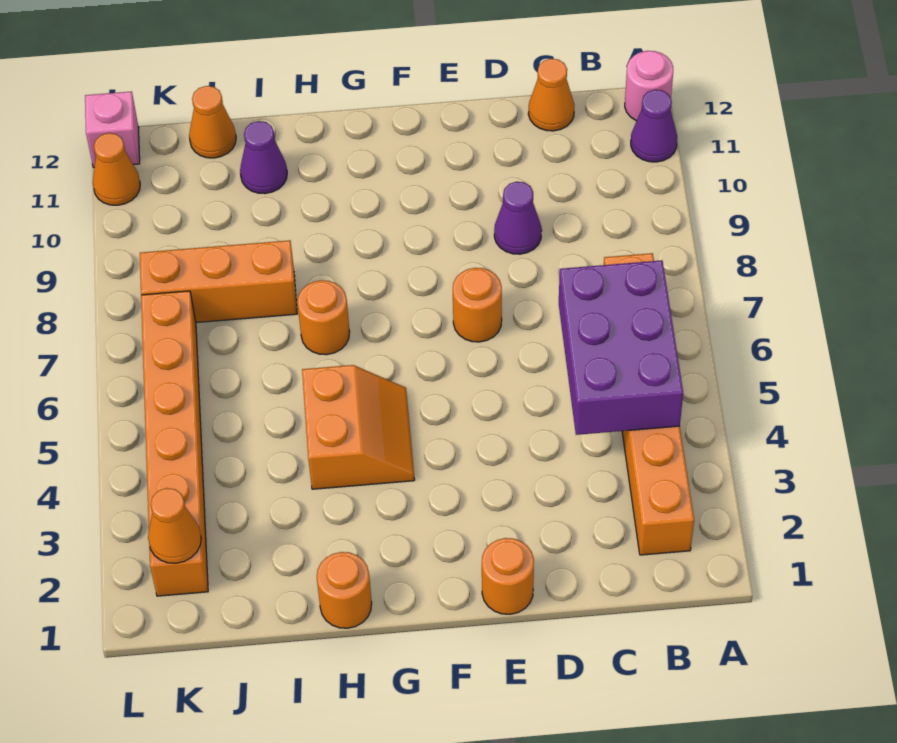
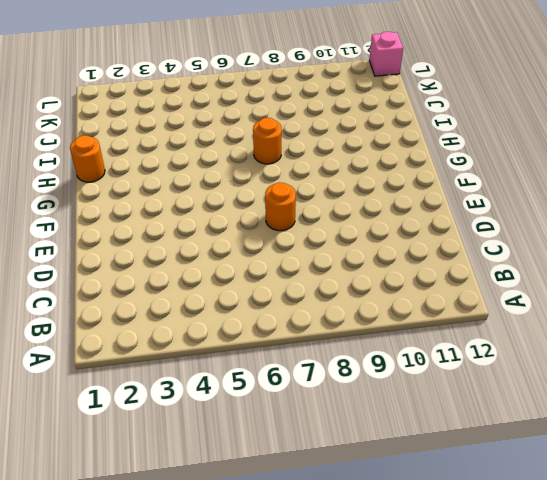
none -> purple cone A11 level 1
none -> pink round brick A12 level 1
none -> orange brick B2:B7 level 1

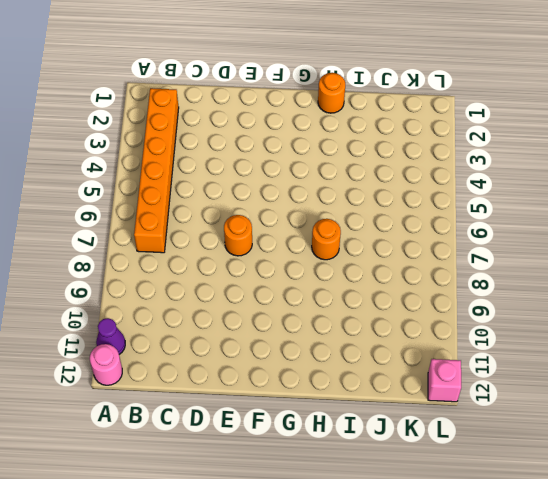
none -> orange cone C12 level 1
none -> purple cone D9 level 1
none -> orange round brick E1 level 1

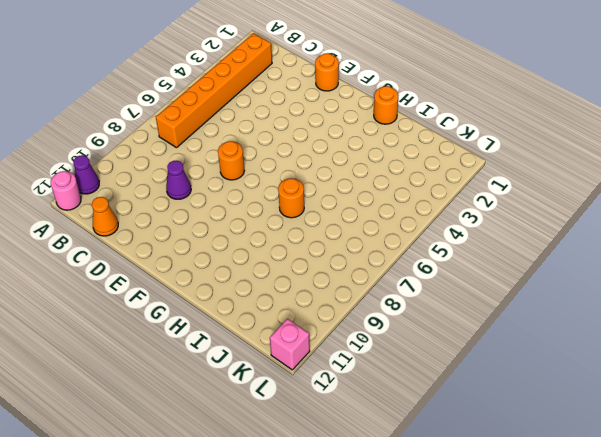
none -> orange slope G4:H5 level 1 top H
none -> orange brick I8:K8 level 1
none -> purple cone I11 level 1

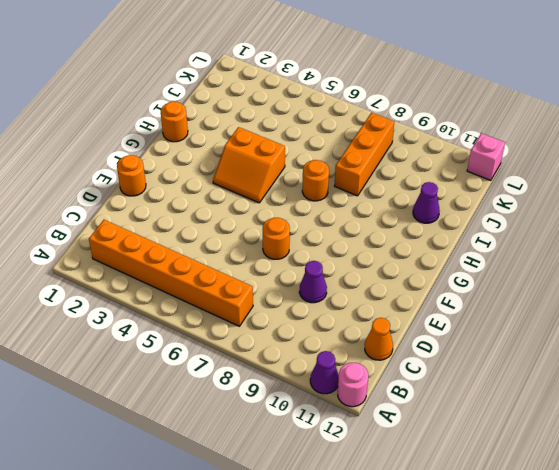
none -> orange cone J12 level 1
none -> orange brick K2:K7 level 1
none -> orange cone L11 level 1

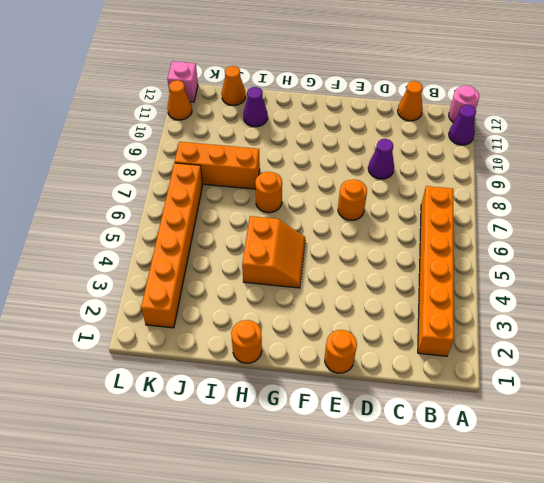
none -> purple brick B4:C6 level 2
none -> orange cone K2 level 2

